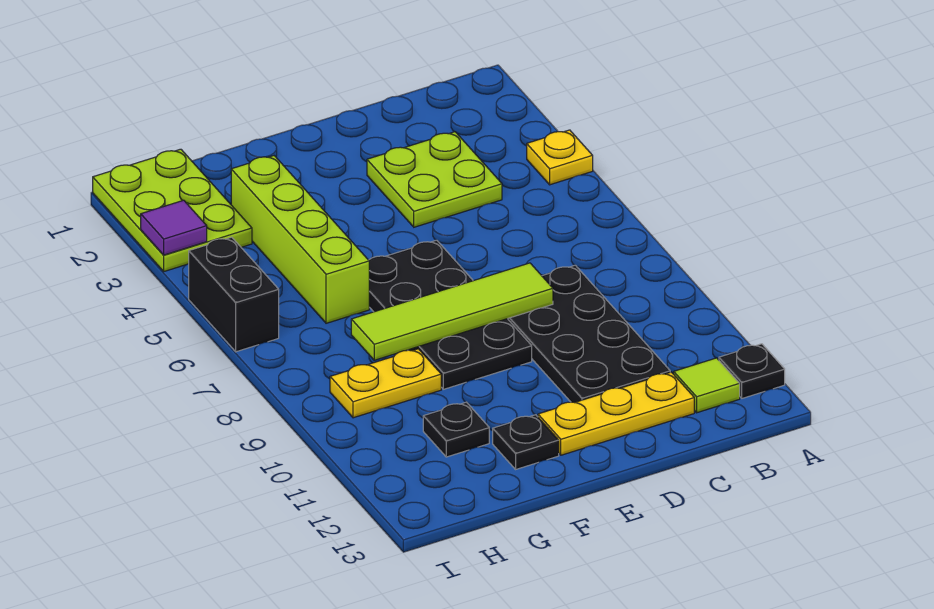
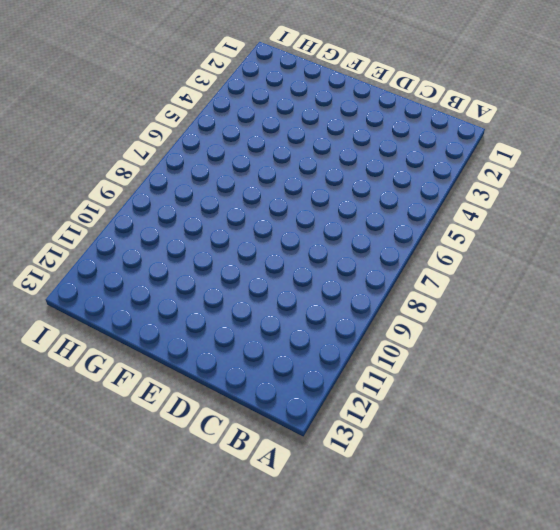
none -> yellow plate A4 level 1
none -> black plate A12 level 1
none -> lime tile B12 level 1

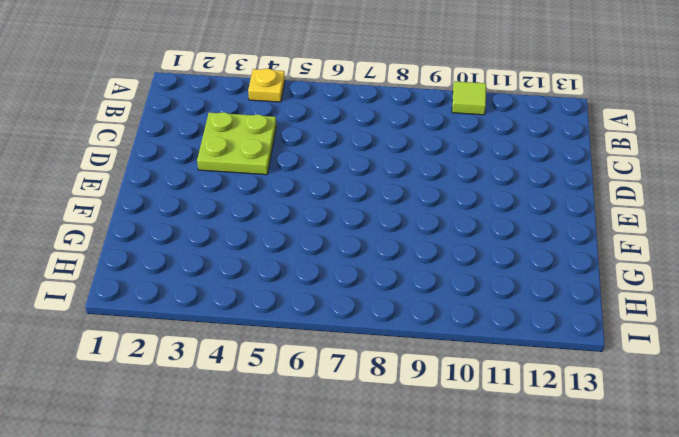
lime tile A10 level 1 -> lime tile B12 level 1
none -> black plate A12 level 1
none -> black plate C8:D11 level 1
none -> yellow plate C12:E12 level 1

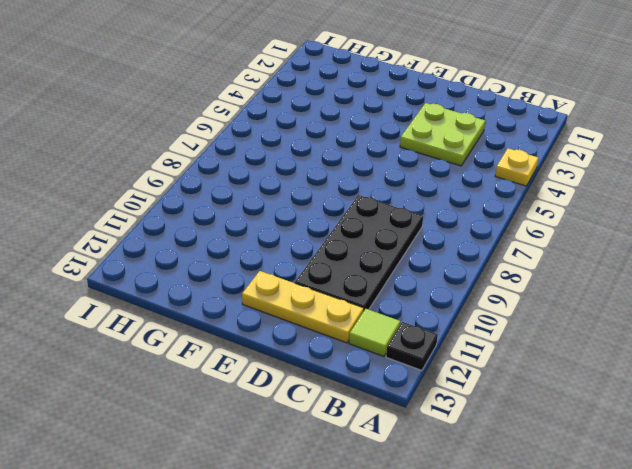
none -> black plate E6:F9 level 1
none -> black plate F12 level 1
none -> lime brick G3:G6 level 1

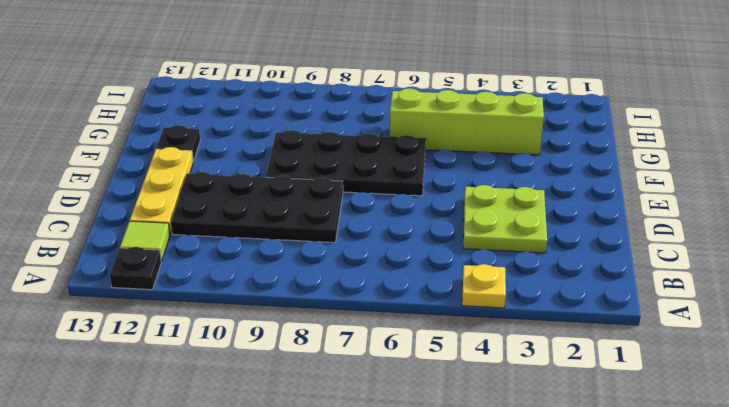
none -> yellow plate G9:H9 level 1
none -> black plate G11 level 1
none -> lime plate H1:I3 level 1

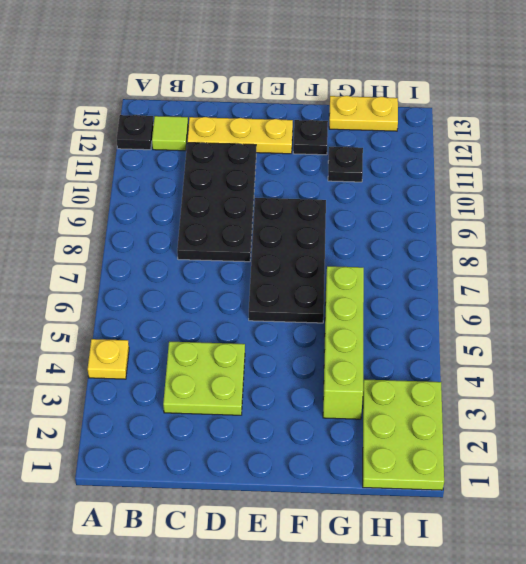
yellow plate G13:H13 level 1 -> yellow plate G9:H9 level 1
none -> black brick I5:I6 level 1
none -> lime tile D8:G8 level 2
none -> purple tile I3 level 2

